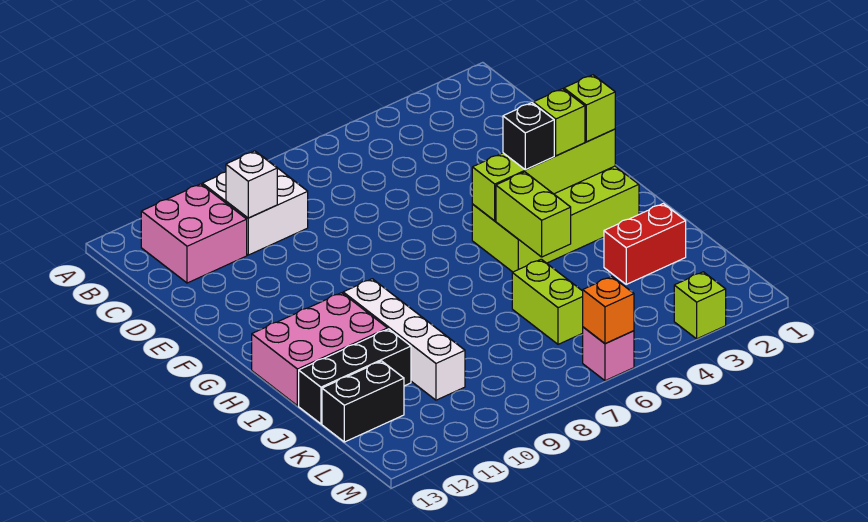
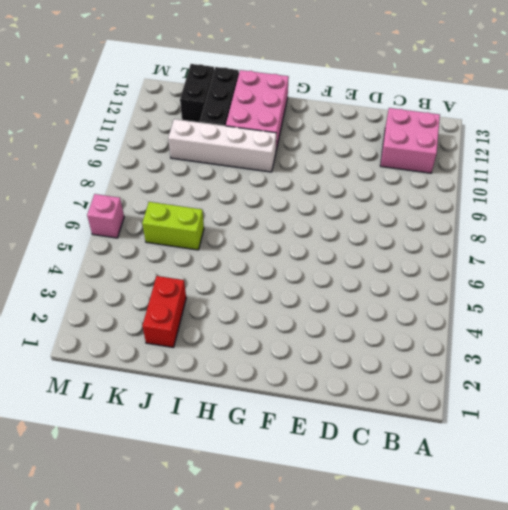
none -> white brick B9:C10 level 1
none -> lime brick G2:H5 level 1
none -> lime brick M3 level 1

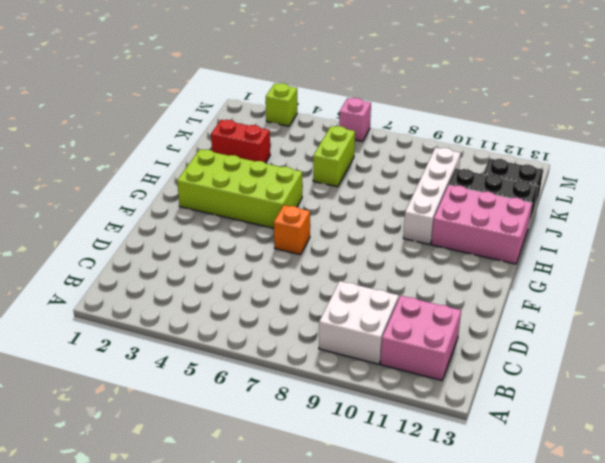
orange brick F6 level 1 -> orange brick M6 level 2
none -> white brick C10 level 2
none -> lime brick G2:G5 level 2
none -> lime brick H5:I5 level 2

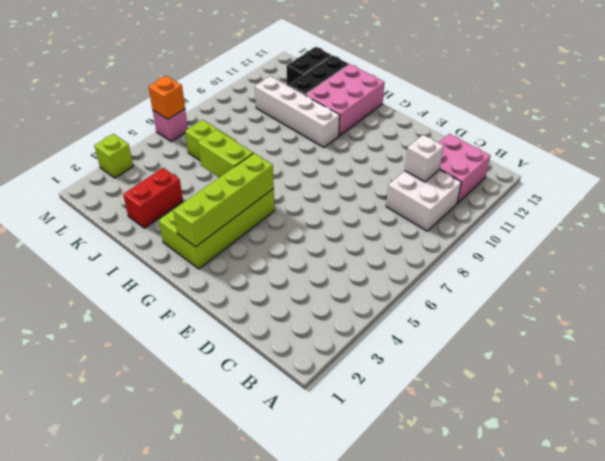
none -> lime brick G2 level 3
none -> lime brick G3 level 3
none -> black brick G4 level 3

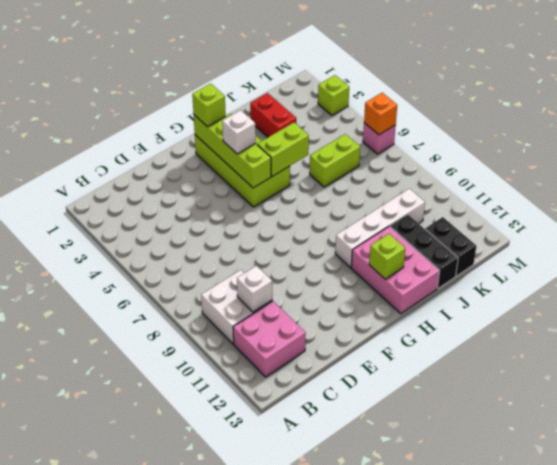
white brick G4 level 3 -> black brick G4 level 3
lime brick H12 level 2 -> lime brick G3 level 3

